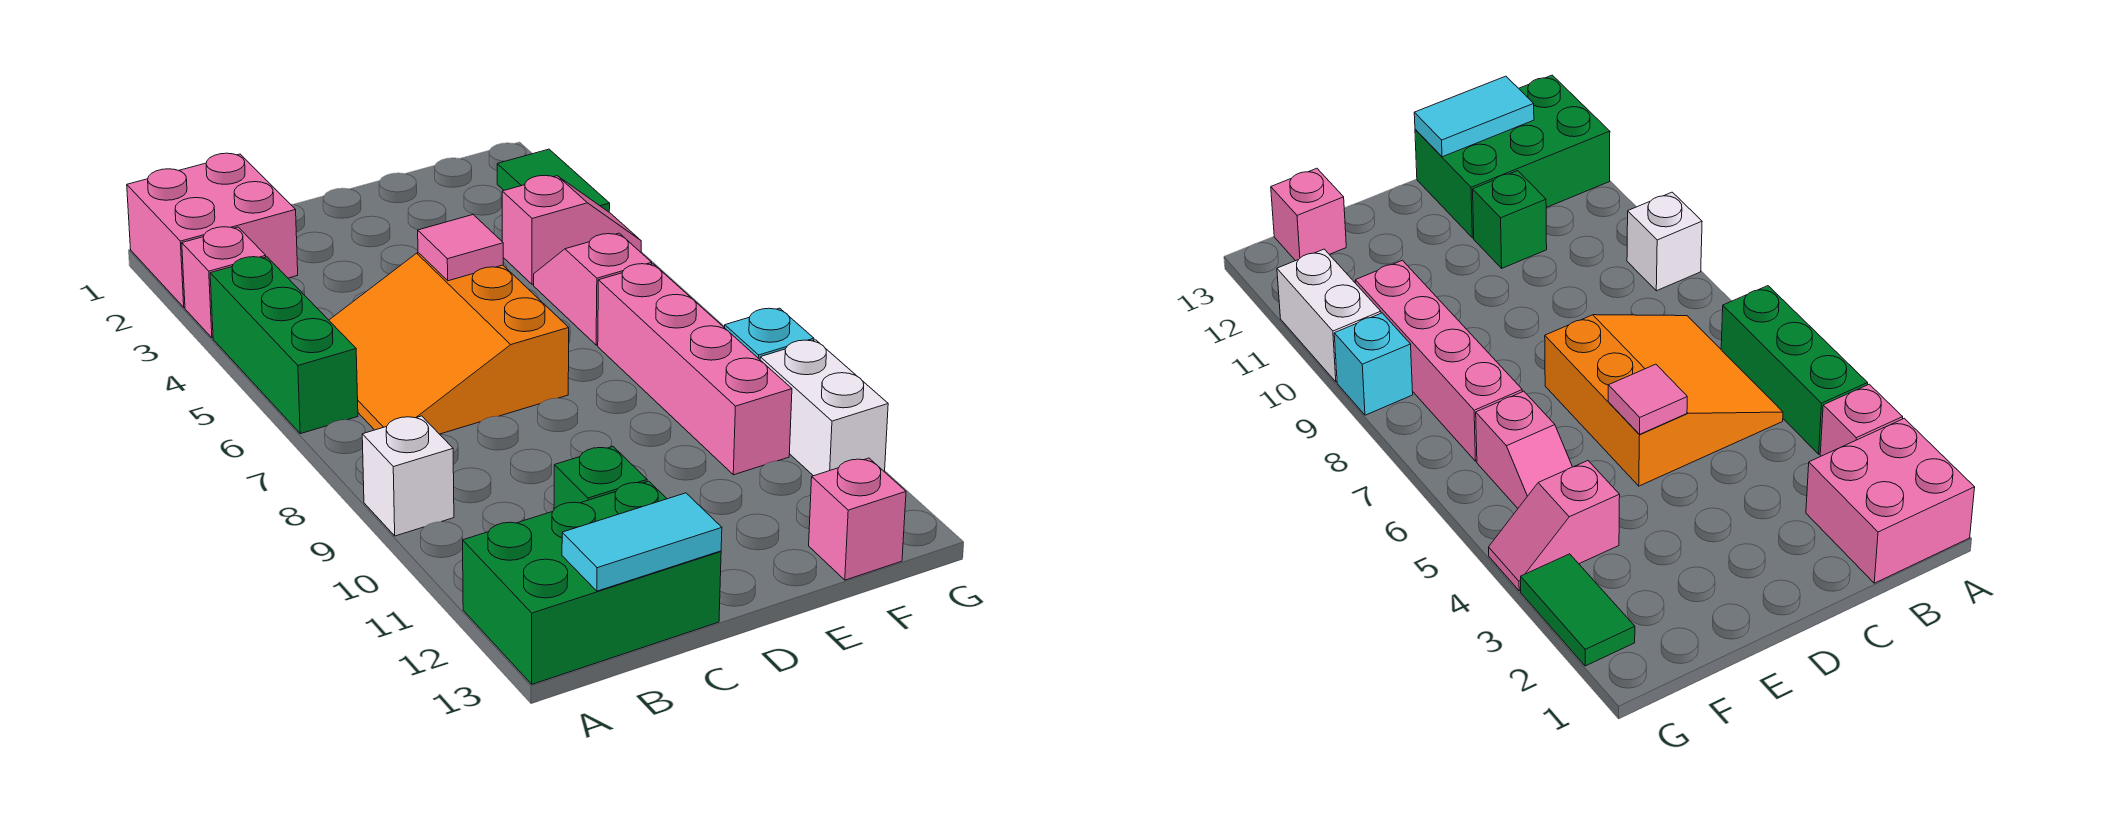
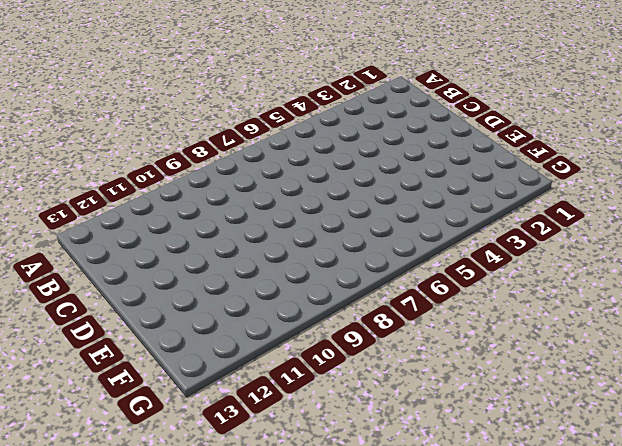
none -> pink brick A1:B2 level 1
none -> pink brick A3 level 1
none -> green brick A4:A6 level 1

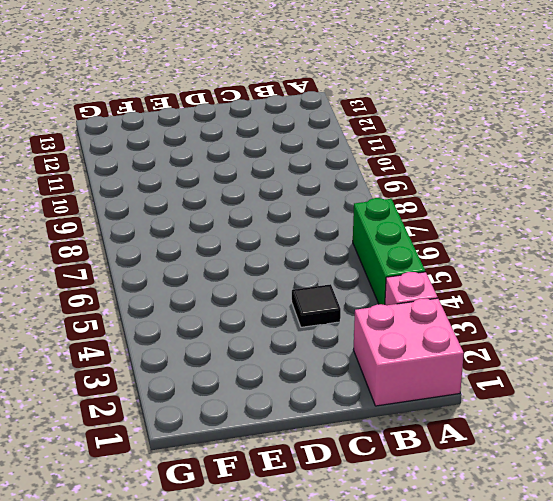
black tile C4 level 1 -> none
none -> white brick A9 level 1
none -> green brick A12:C13 level 1
none -> orange slope B5:D7 level 1 top D

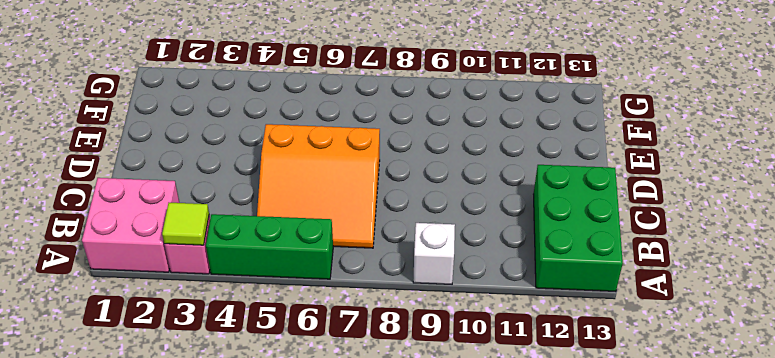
lime tile A3 level 2 -> none
none -> green brick C11 level 1
none -> pink slope F4:G4 level 1 top F
none -> pink slope F5:F6 level 1 top 6

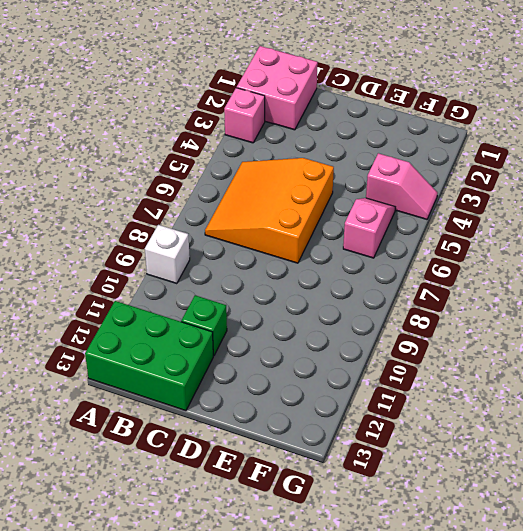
none -> green brick A4:A6 level 1
none -> pink brick F7:F10 level 1
none -> pink brick F13 level 1

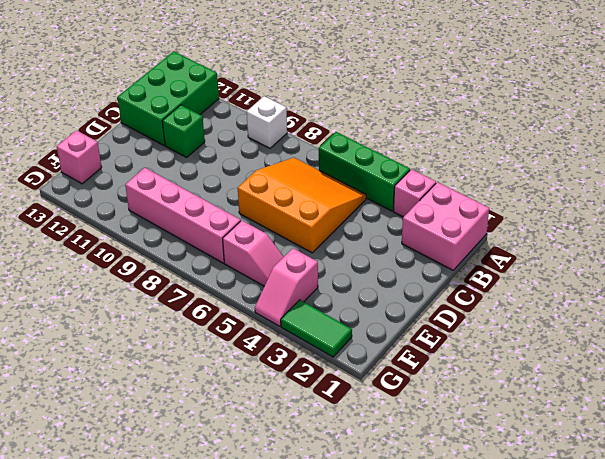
none -> cyan brick G9 level 1
none -> white brick G10:G11 level 1
none -> cyan tile B13:C13 level 2

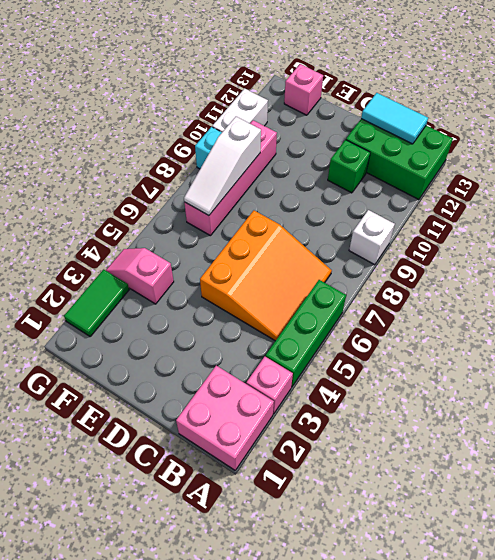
white slope F7:F9 level 2 top 9 -> none
none -> pink slope F5:F6 level 1 top 6
none -> pink tile D5 level 2

